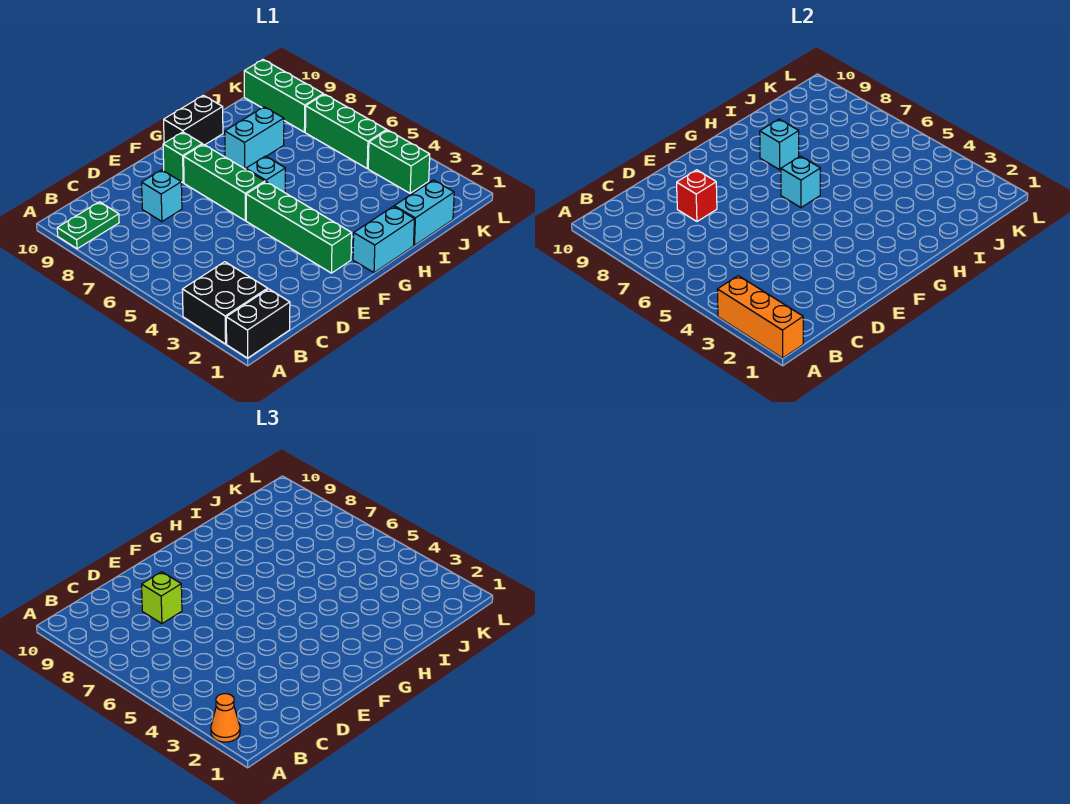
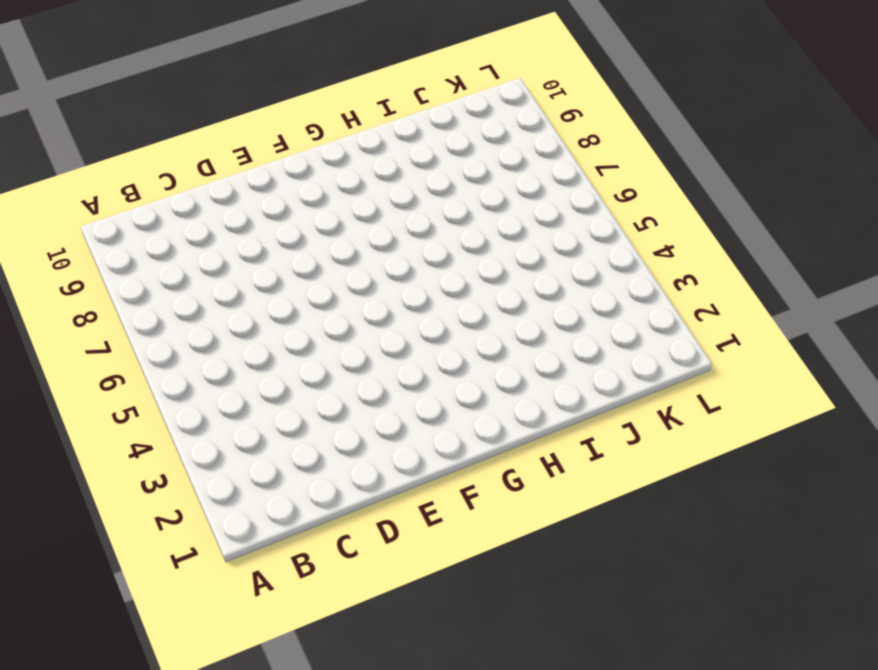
none -> black brick A1:B1 level 1
none -> black brick A2:B3 level 1
none -> green plate A9:B9 level 1

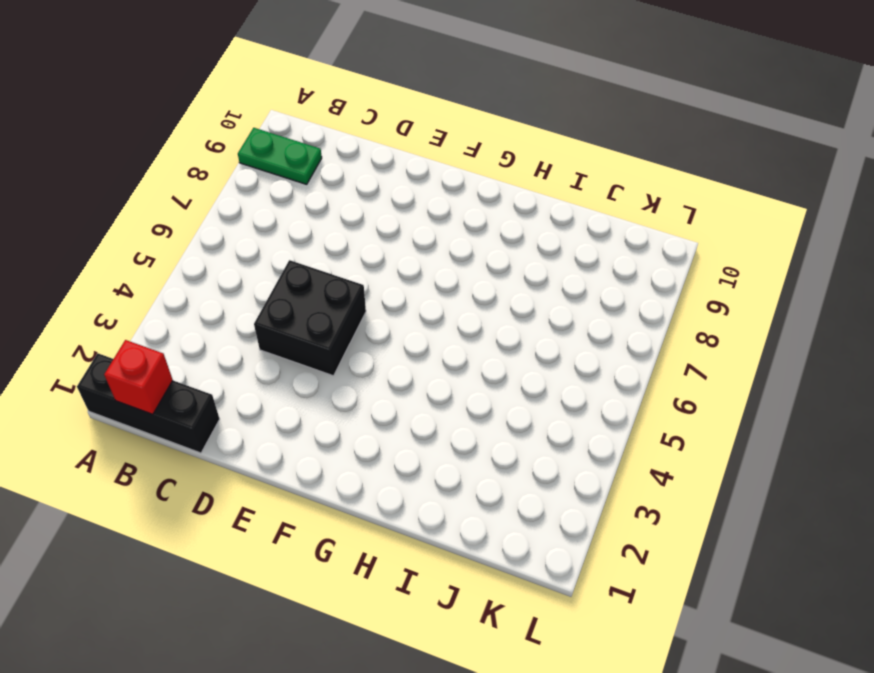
black brick A1:C1 level 1 -> black brick A1:B1 level 1
red brick B1 level 2 -> red brick D8 level 2
black brick D4:E5 level 1 -> black brick A2:B3 level 1
none -> cyan brick D8 level 1
none -> green brick F2:F5 level 1
none -> green brick F6:F8 level 1

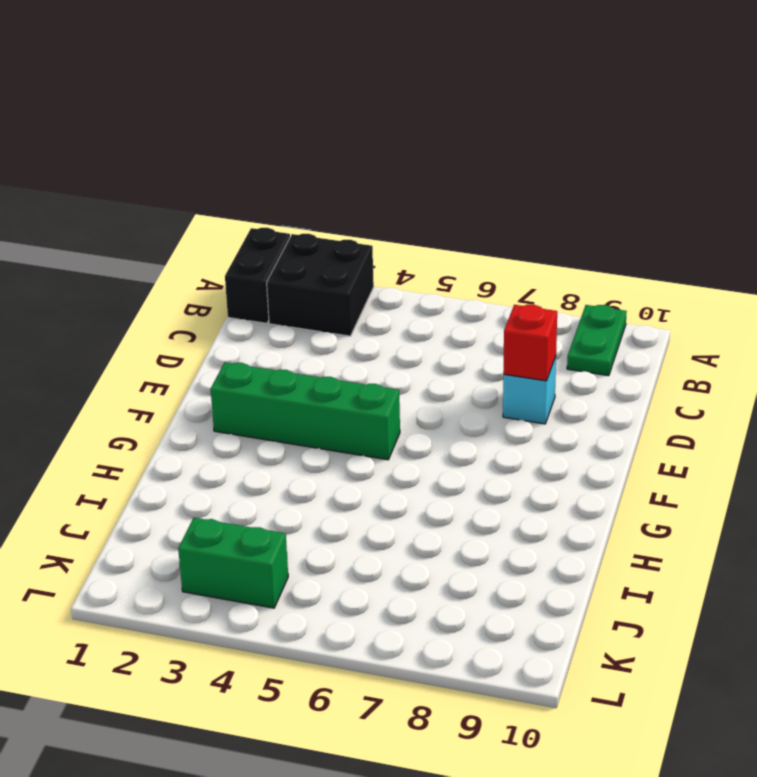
none -> green brick F6:F8 level 1
none -> green brick F9 level 1
none -> cyan brick G1:H1 level 1

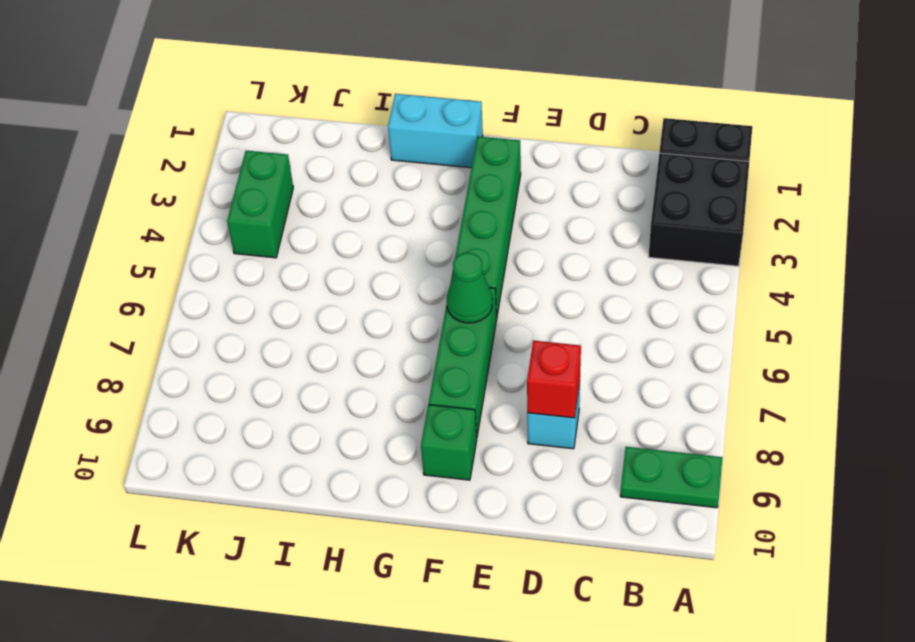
green cone F6 level 2 -> none
none -> cyan brick G6 level 1
none -> black brick G10:H10 level 1
none -> cyan brick H8:I8 level 1

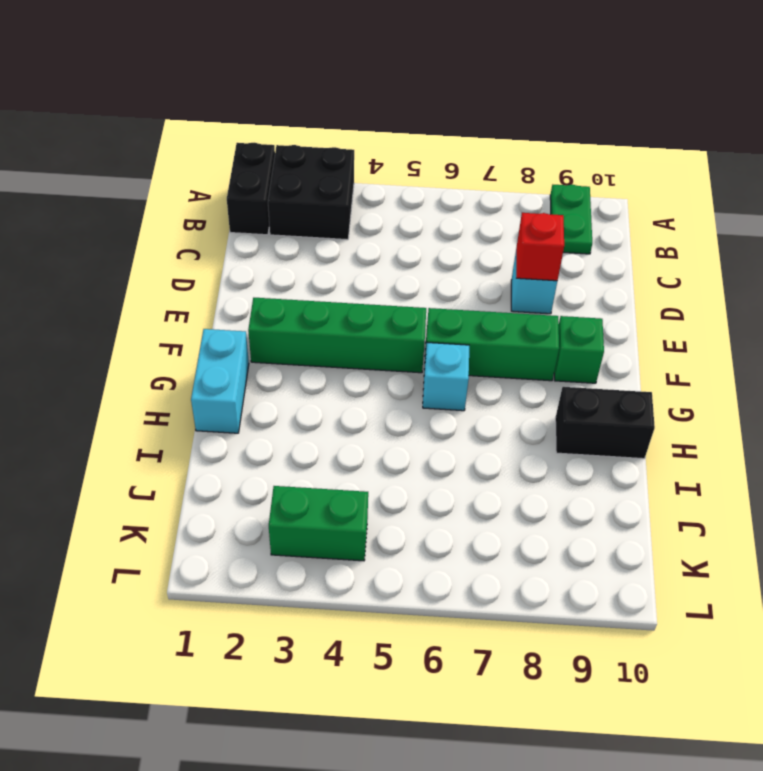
black brick H9:H10 level 1 -> black brick G10:H10 level 1
none -> cyan brick H8:I8 level 1
none -> cyan brick I1:J1 level 1
none -> green brick K5:K7 level 1

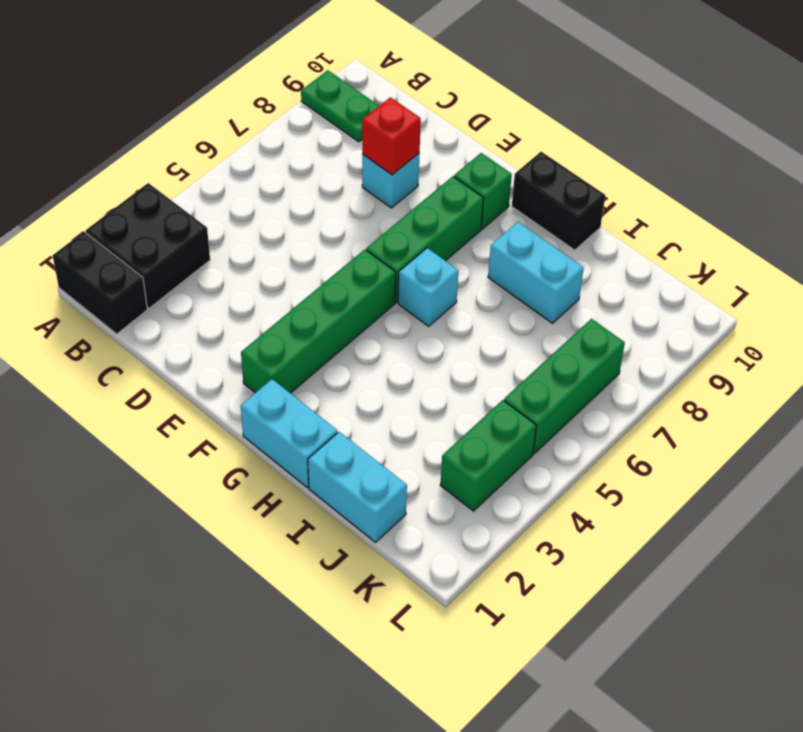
none -> green brick K8:K10 level 1
none -> orange brick A1:A3 level 2
none -> cyan brick G6 level 2

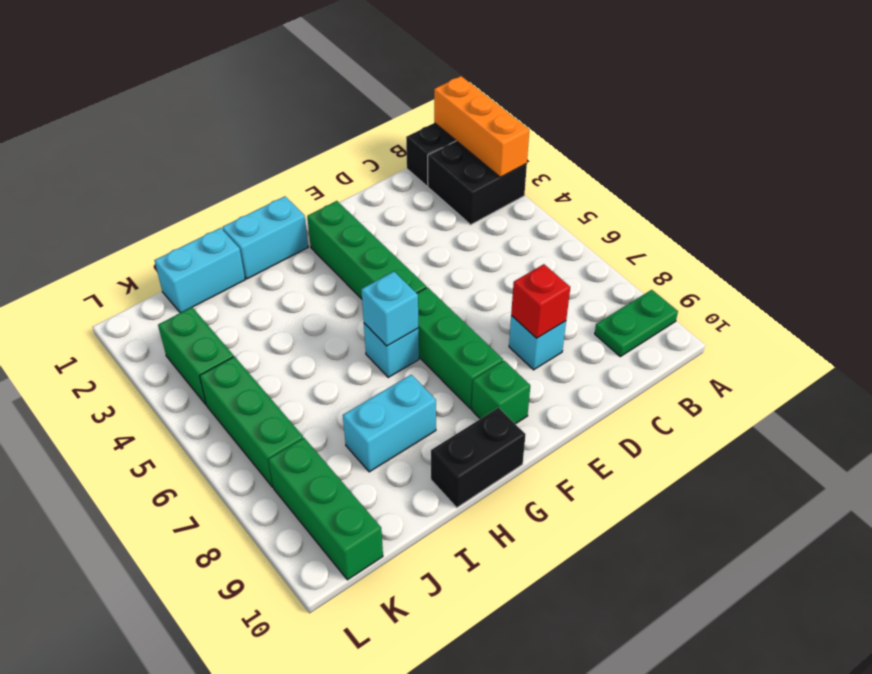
none -> cyan brick H8 level 2
none -> orange cone A2 level 3
none -> lime brick D8 level 3

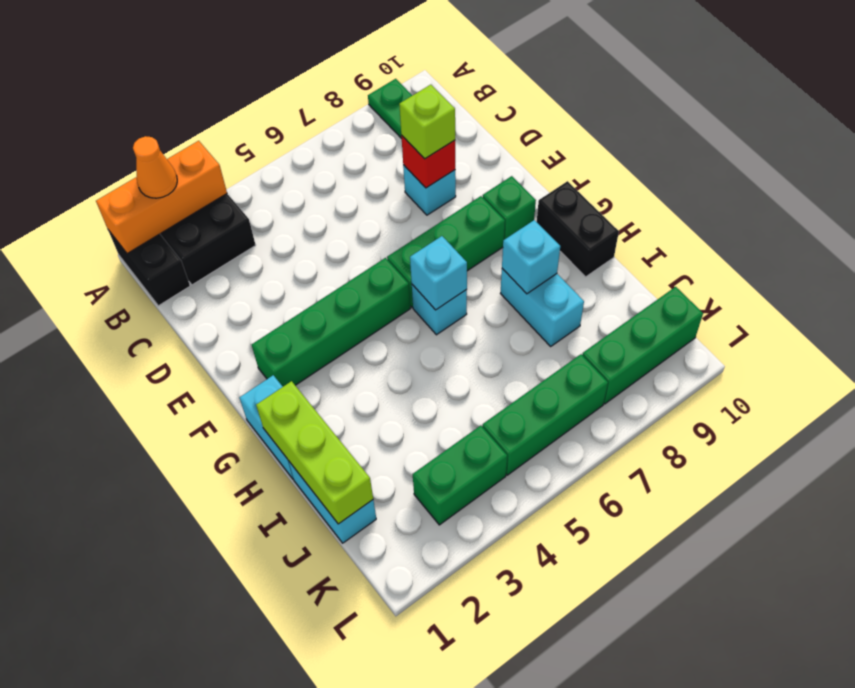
lime brick H1:J1 level 2 -> none

